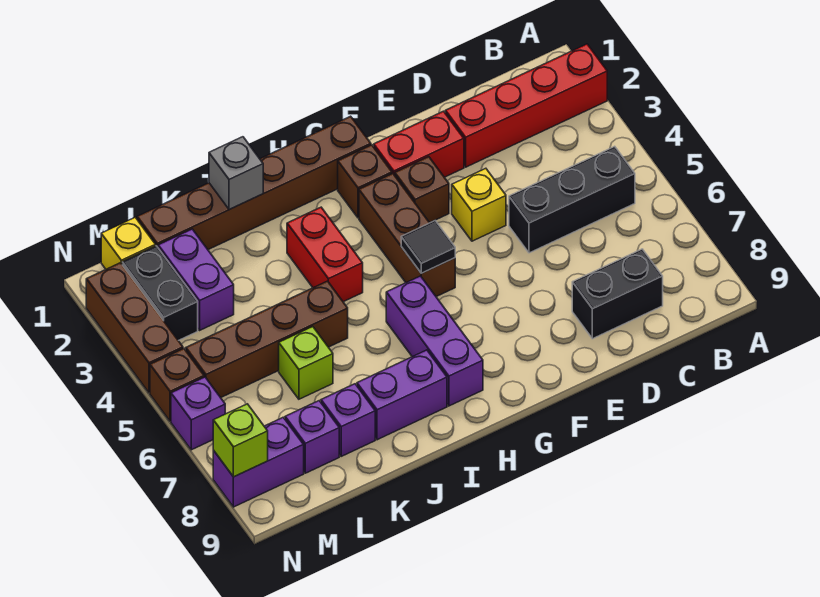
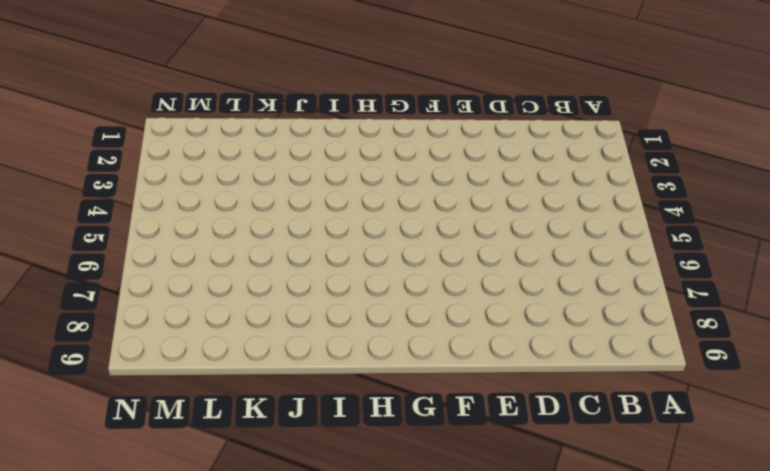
none -> red brick A2:D2 level 1
none -> black brick B5:D5 level 1
none -> black brick C8:D8 level 1

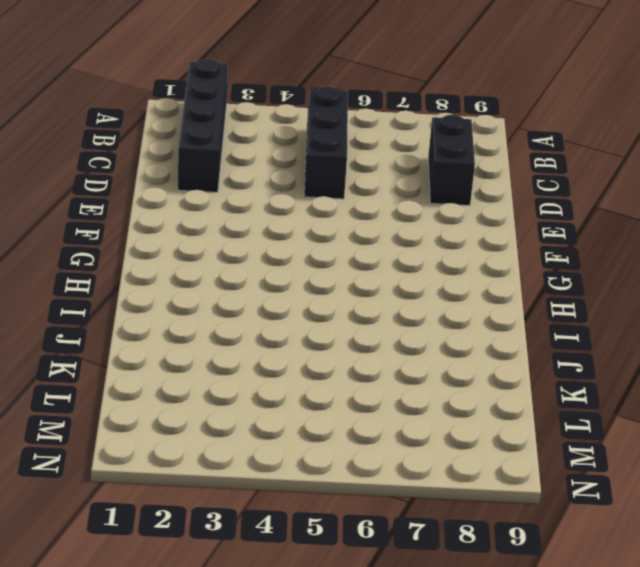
black brick A2:D2 level 1 -> red brick A2:D2 level 1
none -> red brick E2:F2 level 1
none -> yellow brick E4 level 1
none -> brown brick F3 level 1

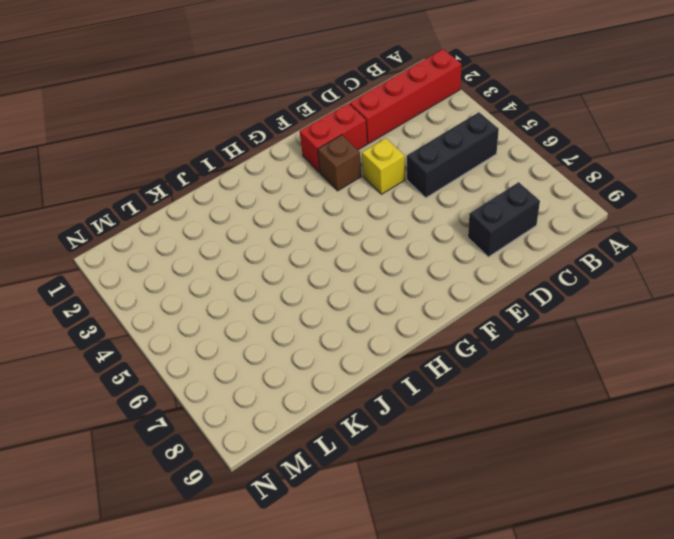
none -> brown brick G1:L1 level 1
none -> brown brick G2 level 1
none -> brown brick G3:G5 level 1

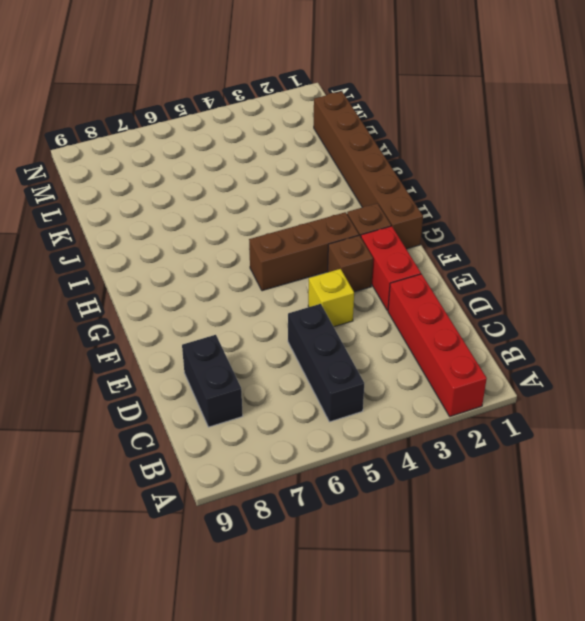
none -> purple brick H6:H8 level 1
none -> red brick I3:I4 level 1
none -> purple brick I8:J8 level 1

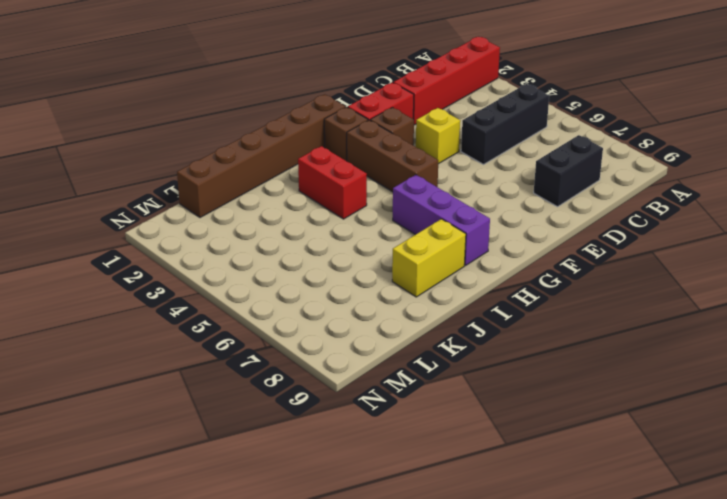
yellow brick I8:J8 level 1 -> purple brick I8:J8 level 1
none -> brown brick J5:M5 level 1
none -> lime brick K6 level 1
none -> purple brick K8 level 1

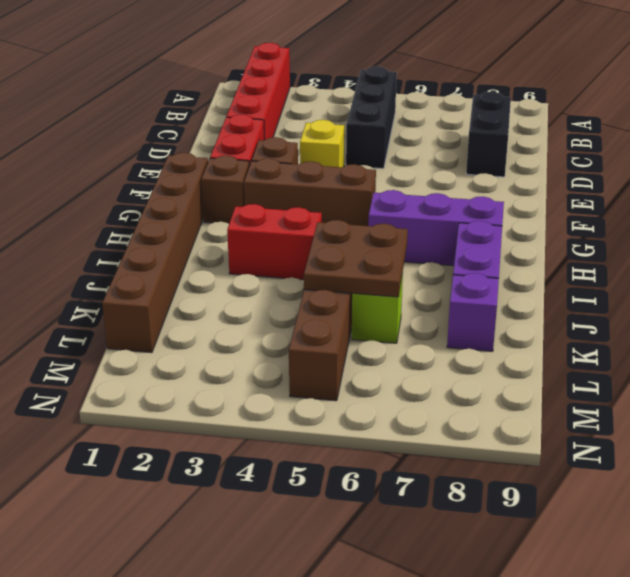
brown plate J5:K6 level 2 -> none
none -> purple brick L2:L3 level 1
none -> purple brick L8 level 1
none -> yellow brick M1 level 1

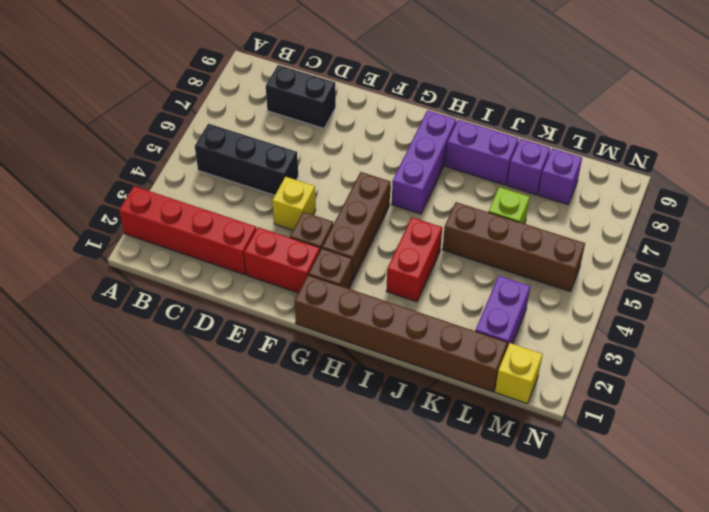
none -> black brick M2:M3 level 1
none -> purple brick M8:N8 level 1
none -> brown brick N2:N4 level 1

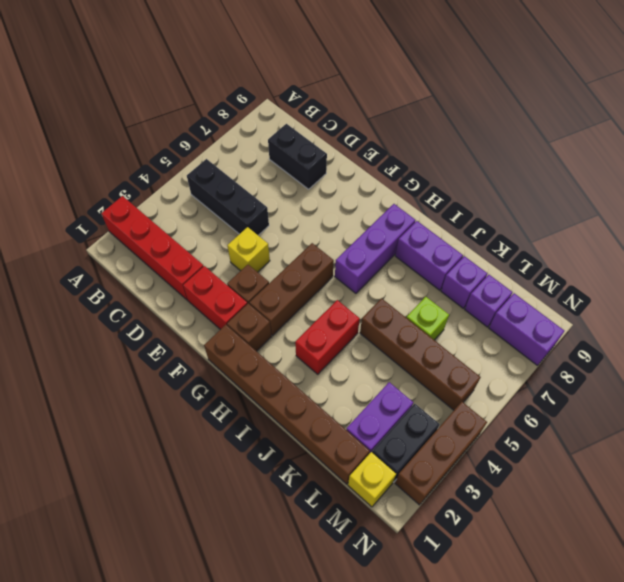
none -> brown brick N5 level 1
none -> purple brick N6 level 1
none -> black tile G5 level 2

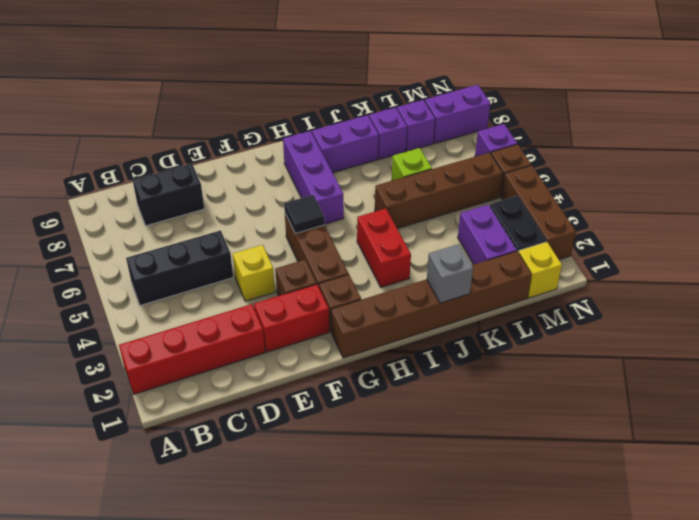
none -> lime brick N8 level 2

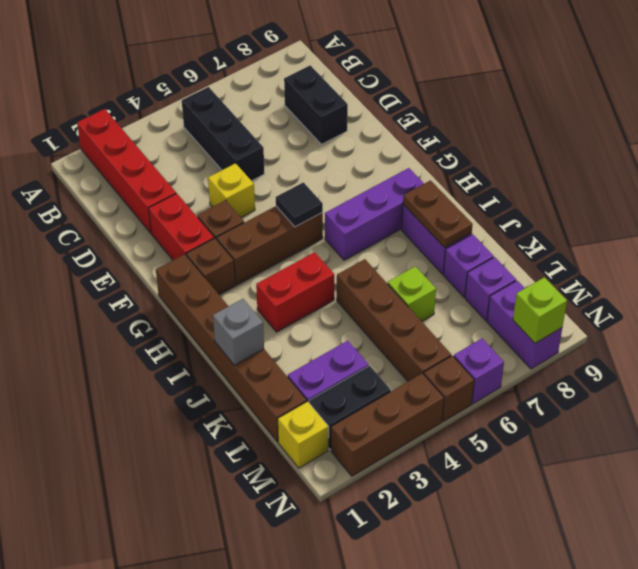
brown plate I8:J8 level 2 -> none

